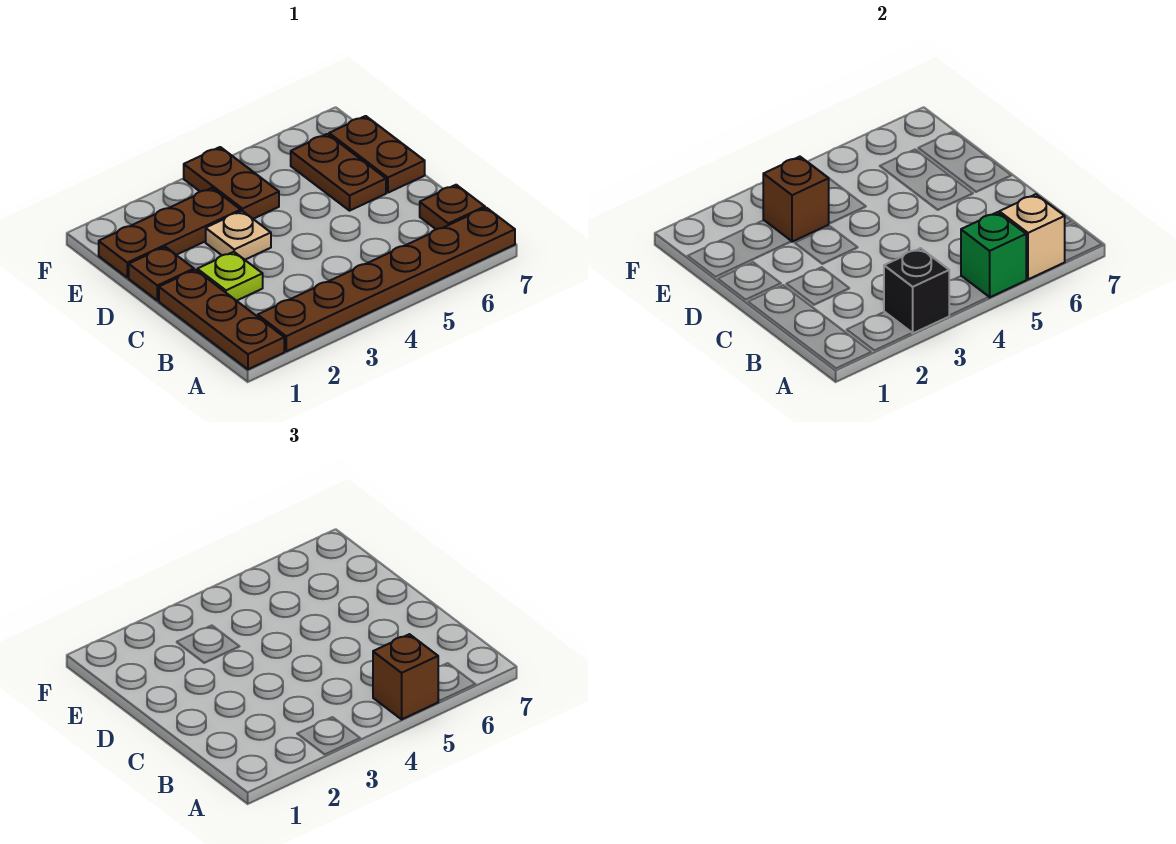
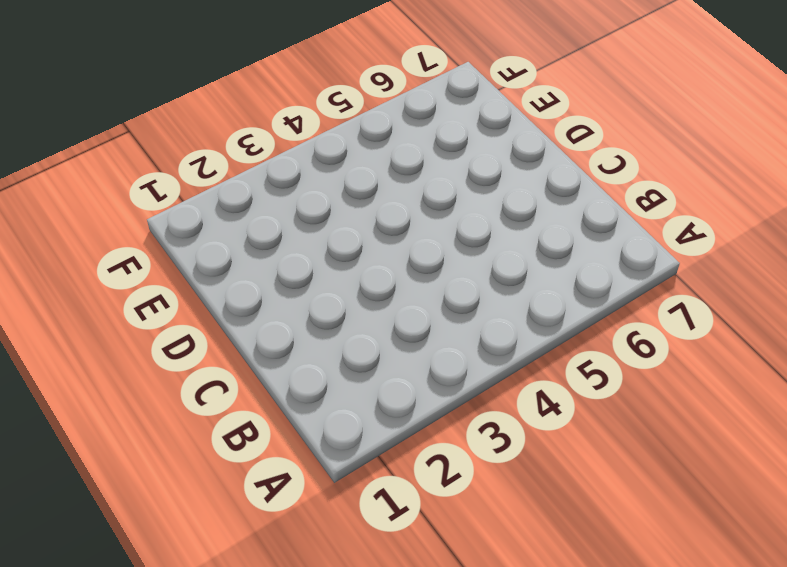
none -> brown plate A1:C1 level 1
none -> brown plate A2:A7 level 1
none -> brown plate B7 level 1

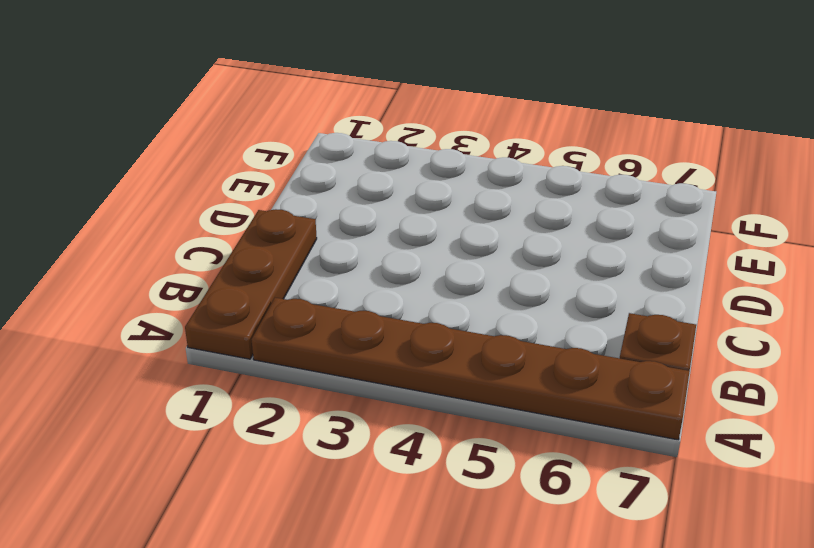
none -> lime plate C2 level 1
none -> brown plate D1 level 1
none -> tan plate D3 level 1

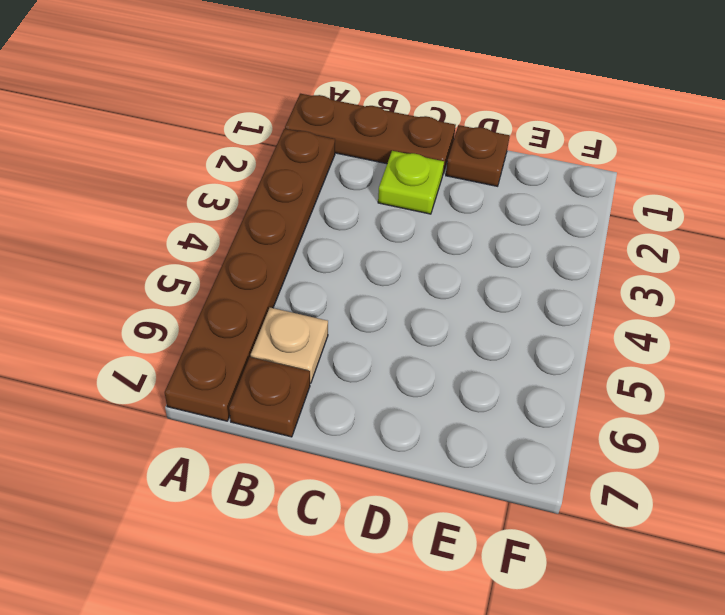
tan plate B6 level 1 -> tan plate D3 level 1
none -> brown plate D6:E6 level 1
none -> brown plate D7:E7 level 1
none -> brown plate E1:E3 level 1

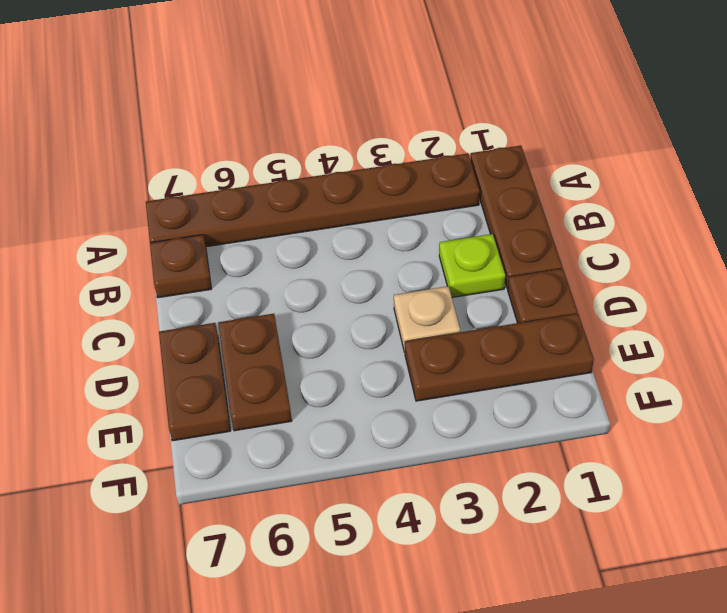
none -> brown plate E4:F4 level 1
none -> black brick A3 level 2
none -> green brick A5 level 2

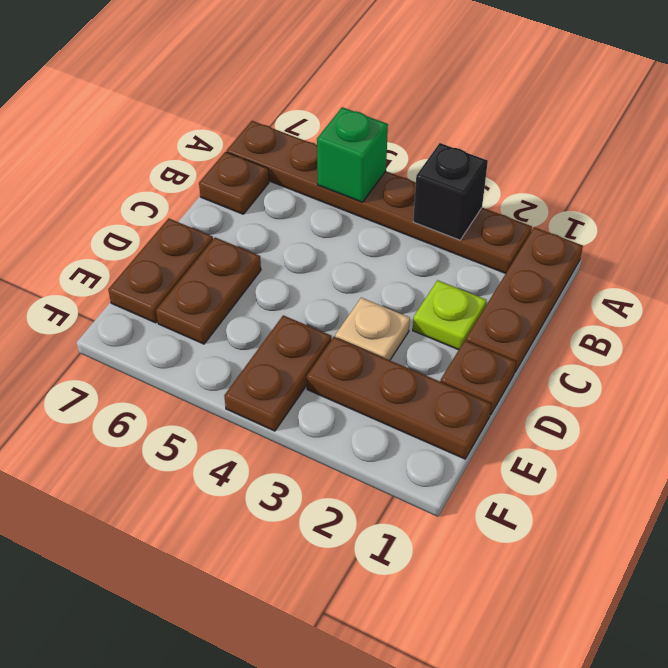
none -> tan brick A6 level 2
none -> brown brick E3 level 2
none -> brown brick A5 level 3

